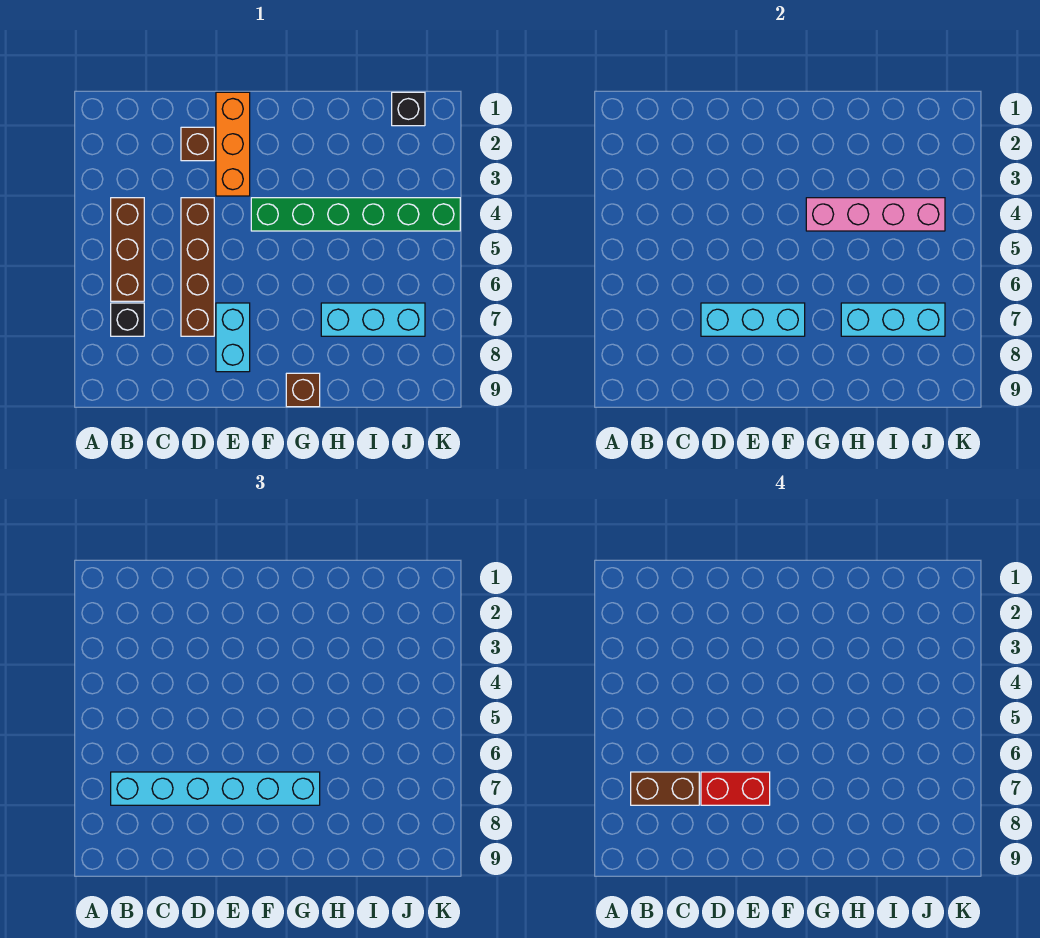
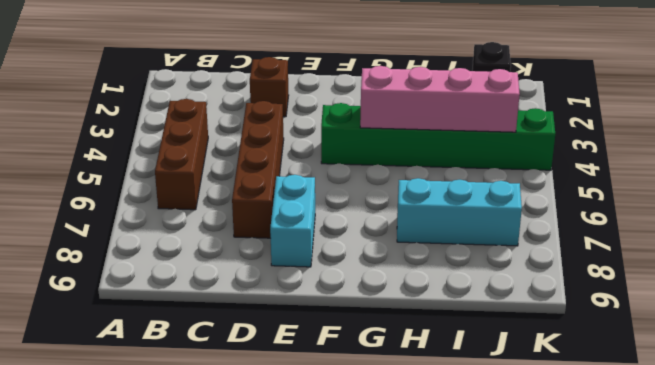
none -> black brick B7 level 1
none -> orange brick E1:E3 level 1
none -> brown brick G9 level 1

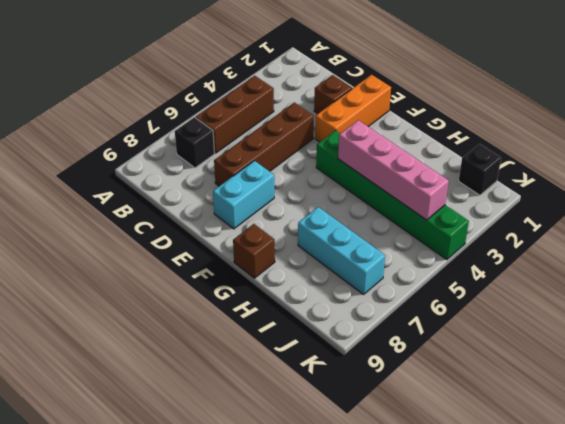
none -> cyan brick D7:F7 level 2
none -> cyan brick H7:J7 level 2
none -> cyan brick B7:G7 level 3

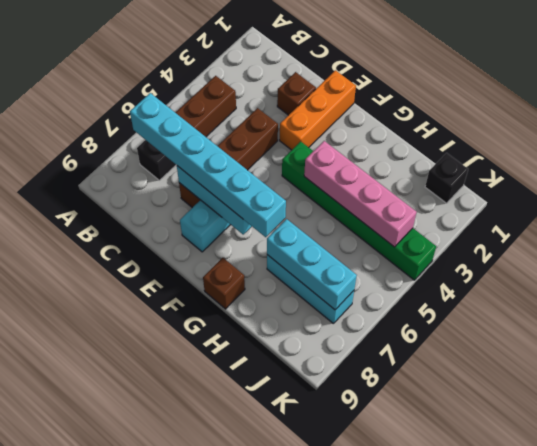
none -> brown brick B7:C7 level 4
none -> red brick D7:E7 level 4

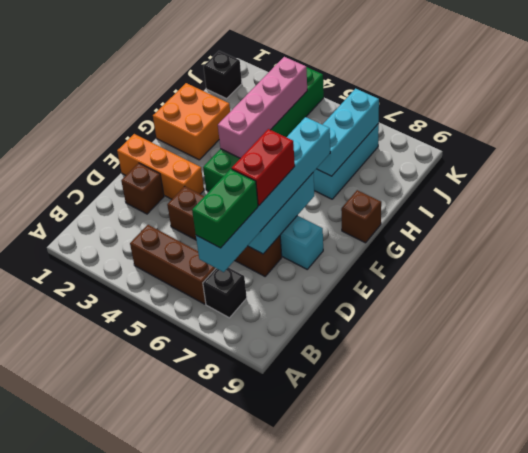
green brick B7:C7 level 4 -> brown brick B7:C7 level 4
orange brick G1:H2 level 1 -> none

